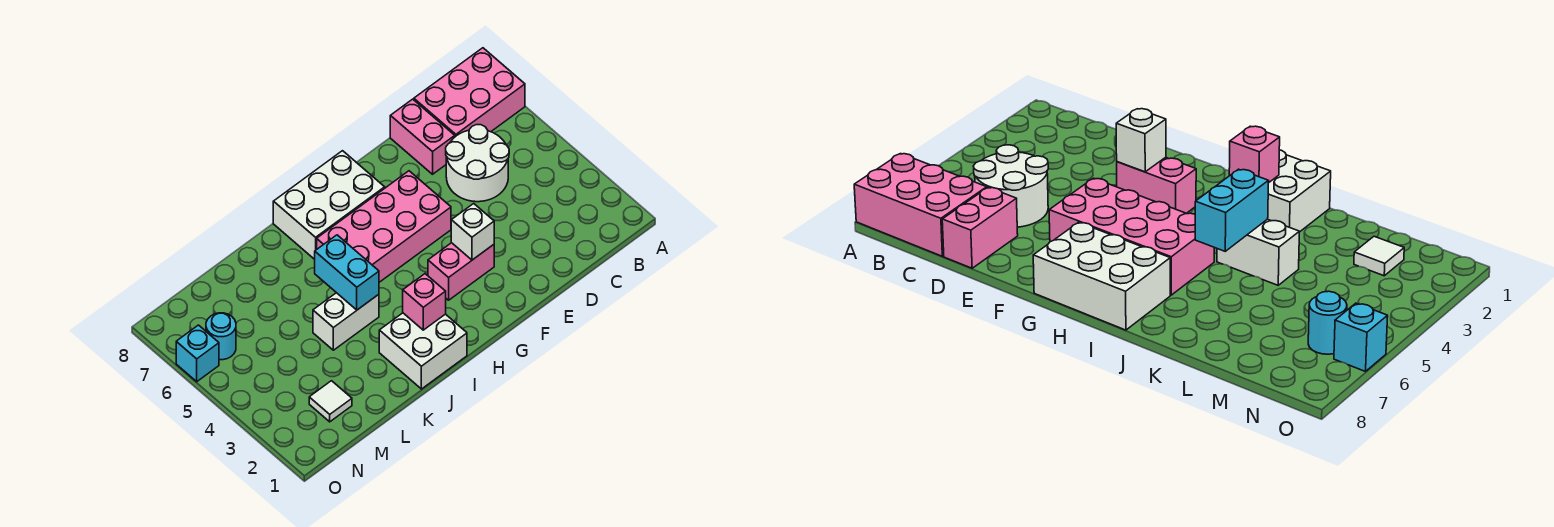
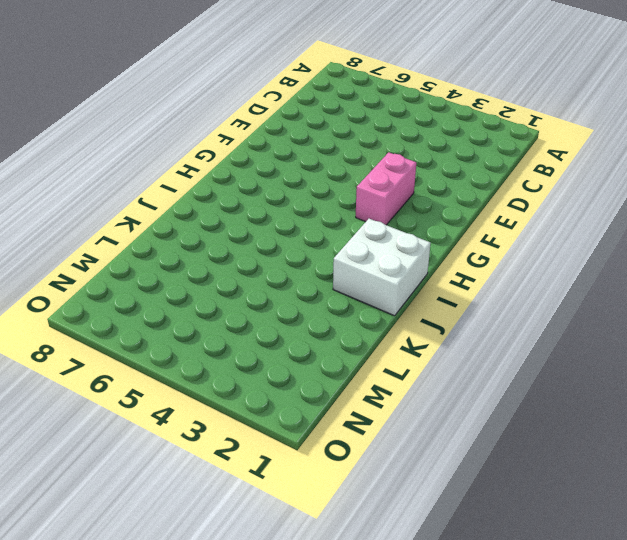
none -> pink brick A7:C8 level 1
none -> white round brick C5:D6 level 1
none -> pink brick D7:D8 level 1

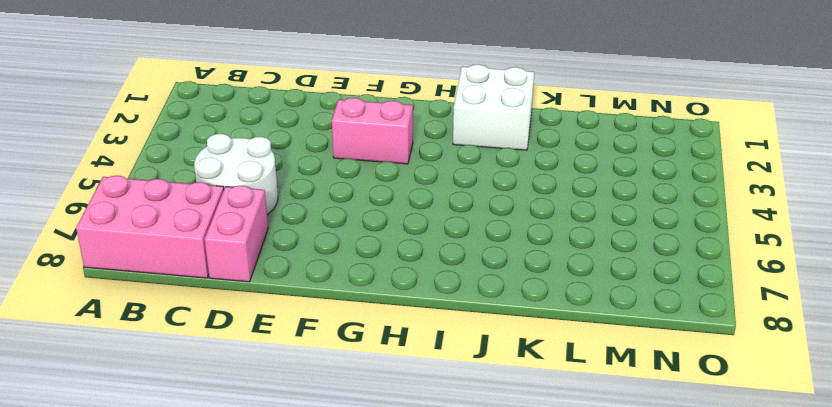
none -> pink brick F5:I6 level 1
none -> white brick G7:I8 level 1
none -> white brick J4:K4 level 1

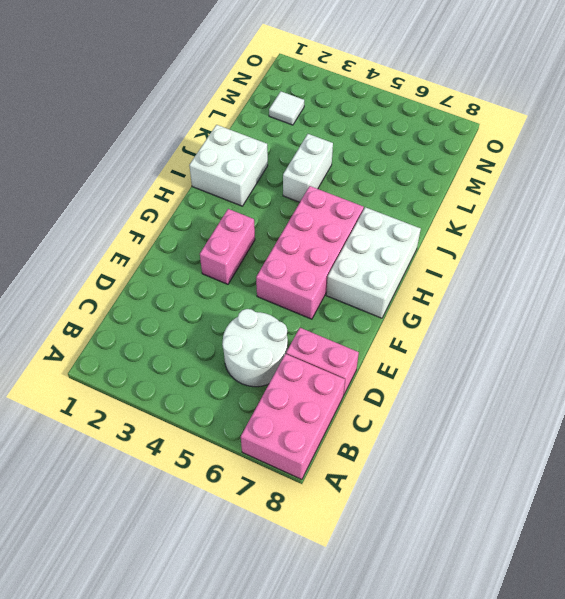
none -> cyan round brick N6 level 1
none -> cyan brick O6 level 1
none -> white brick F3 level 2

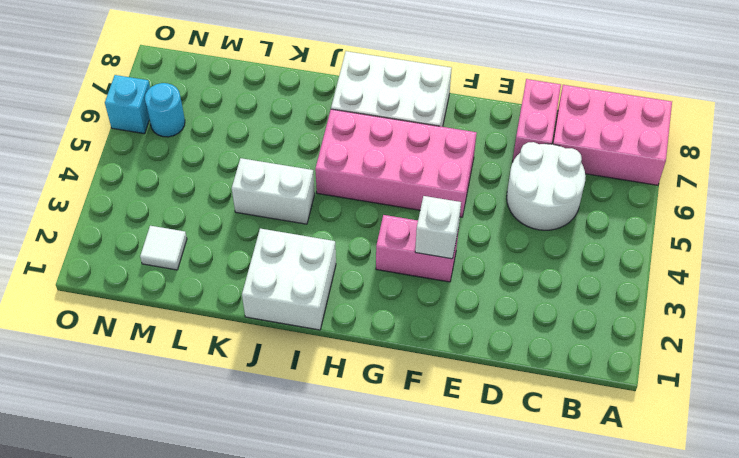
none -> pink brick I2 level 2
none -> cyan brick J4:J5 level 2

